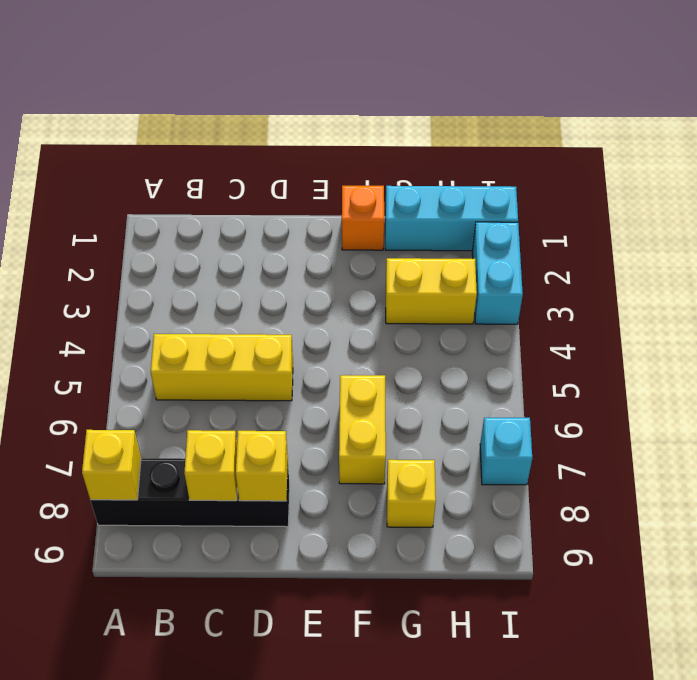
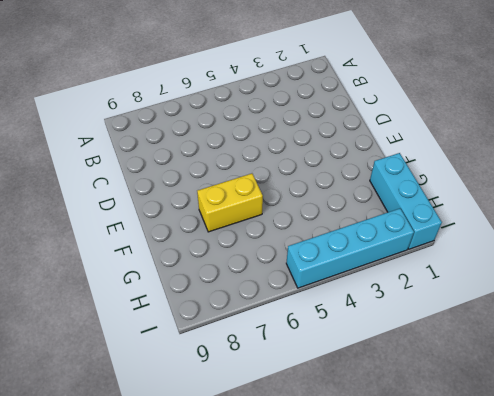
cyan brick I2:I5 level 1 -> cyan brick I2:I3 level 1
none -> black brick A8:D8 level 1
none -> yellow brick B5:D5 level 1
none -> orange brick F1 level 1

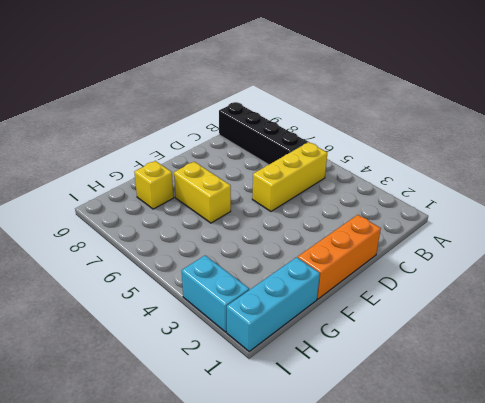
black brick B6:B9 level 1 -> black brick A8:D8 level 1
orange brick D1:F1 level 1 -> orange brick F1 level 1
none -> yellow brick G3:H3 level 1
none -> cyan brick I7 level 1
none -> yellow brick A8 level 2

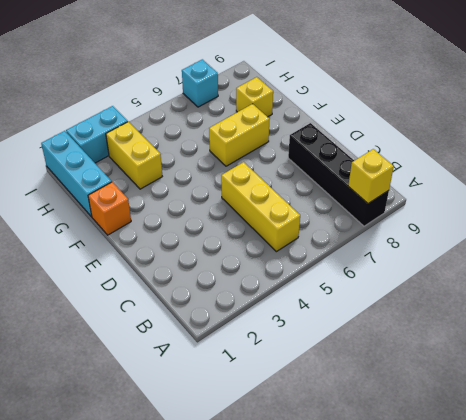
none -> yellow brick C8 level 2
none -> yellow brick D8 level 2

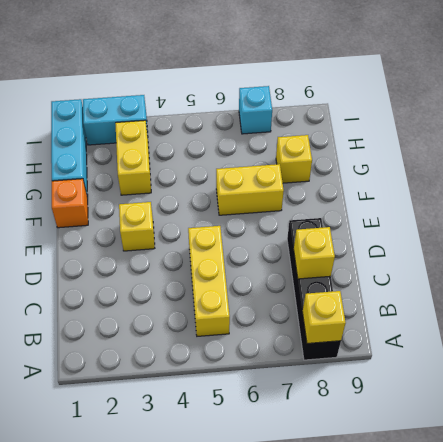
yellow brick E3 level 1 -> yellow brick D8 level 2

